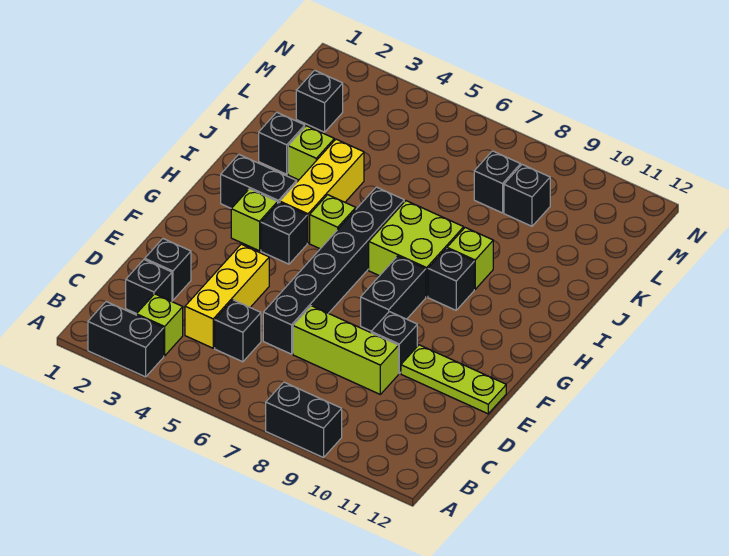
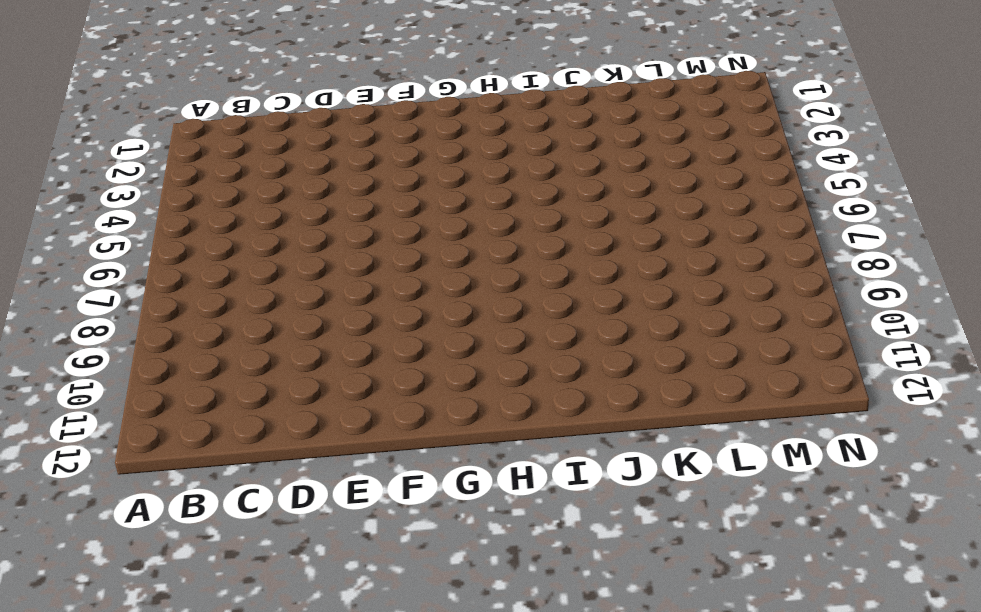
none -> black brick A2:A3 level 1
none -> black brick A8:A9 level 1
none -> lime brick B3 level 1

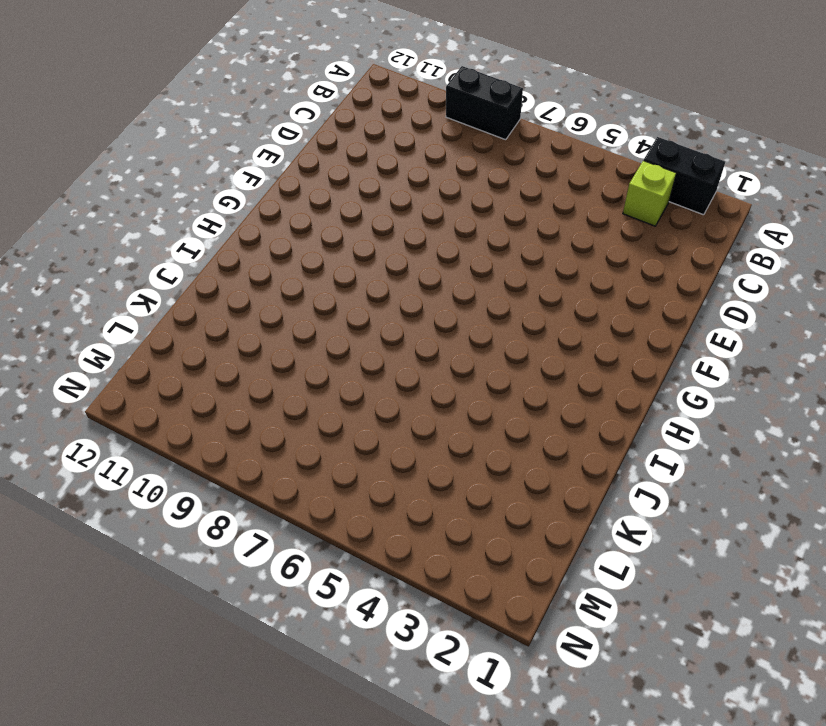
none -> black brick C2 level 1
none -> yellow brick C4:E4 level 1
none -> black brick C5 level 1

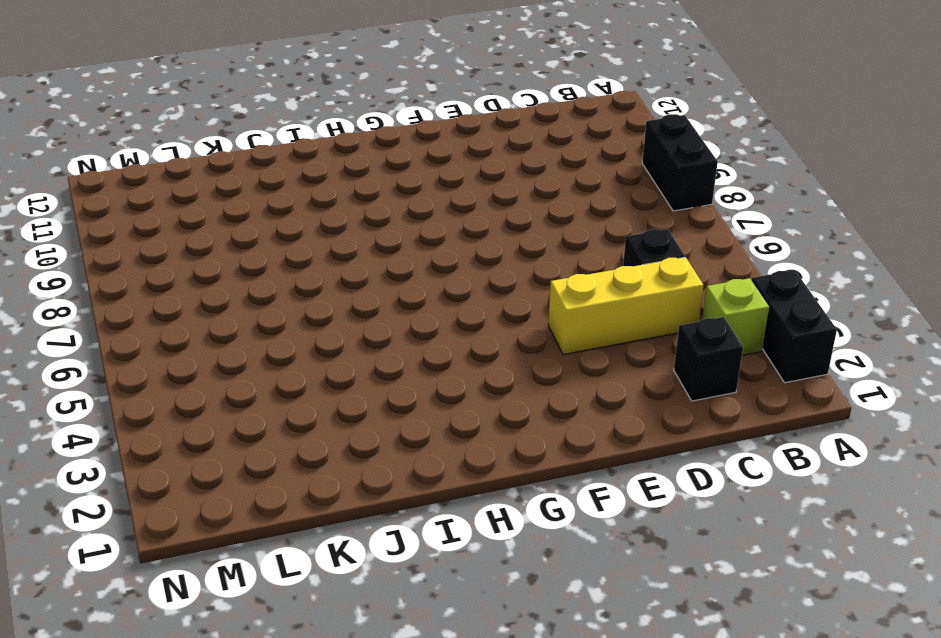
none -> black brick D2 level 1
none -> black brick D6:I6 level 1
none -> lime brick D7:D9 level 1

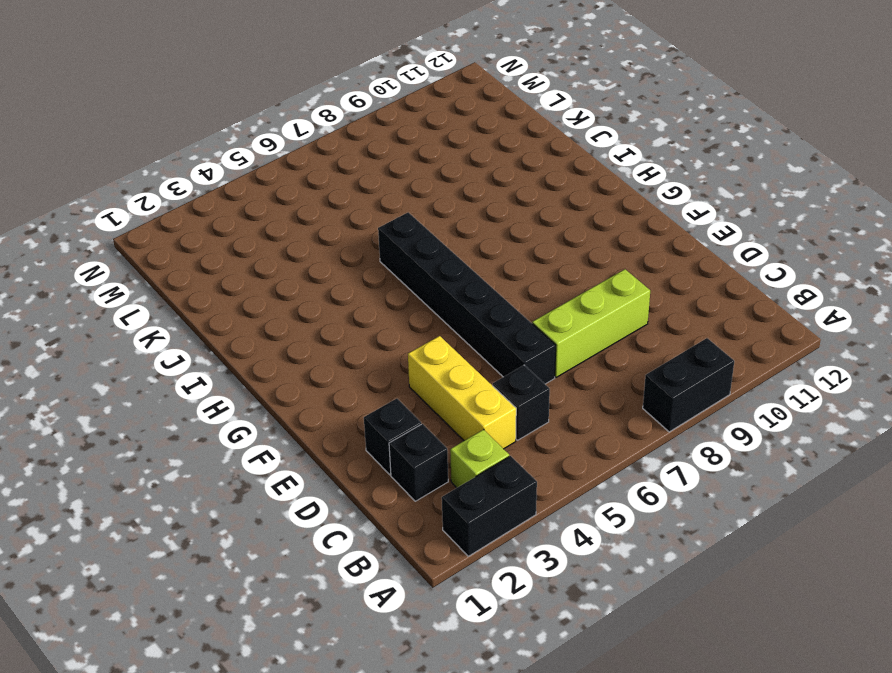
none -> black brick E9 level 1
none -> lime plate E10:E12 level 1
none -> black brick F8:G8 level 1

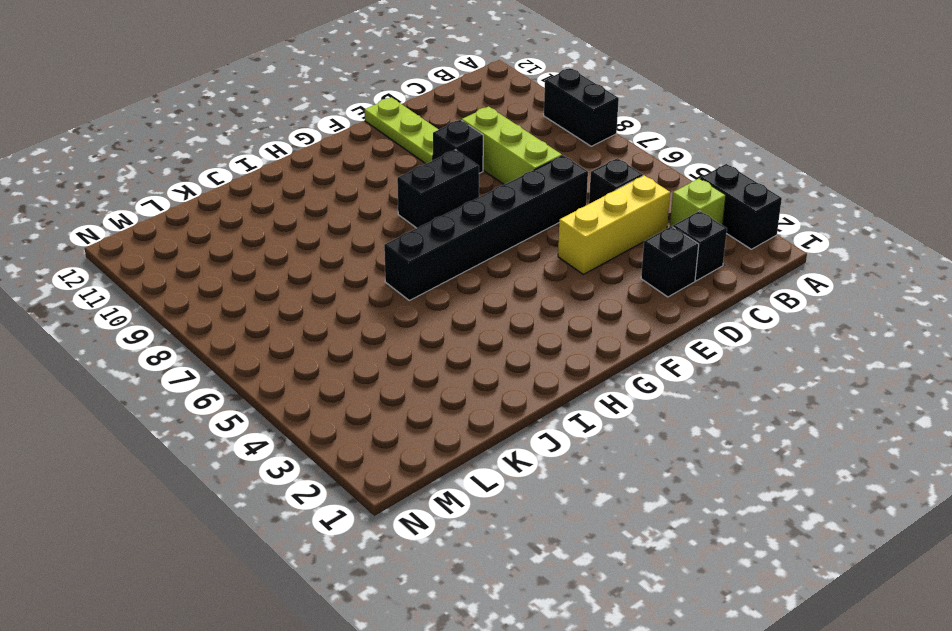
none -> lime brick G3 level 1
none -> black brick G4 level 1
none -> black brick H2:H3 level 1

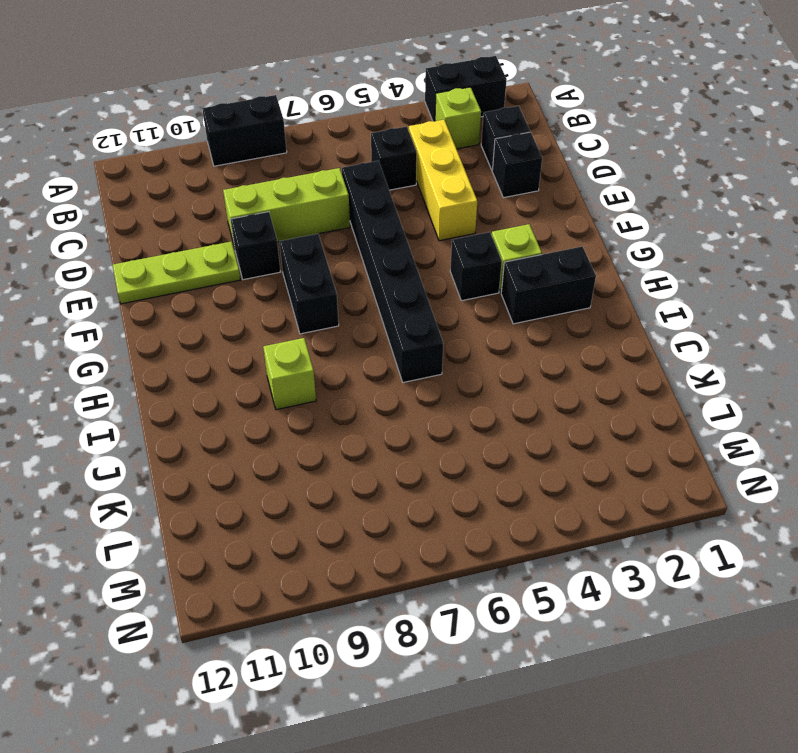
none -> yellow brick H4:J4 level 1
none -> lime brick H5 level 1
none -> lime brick H7:I8 level 1

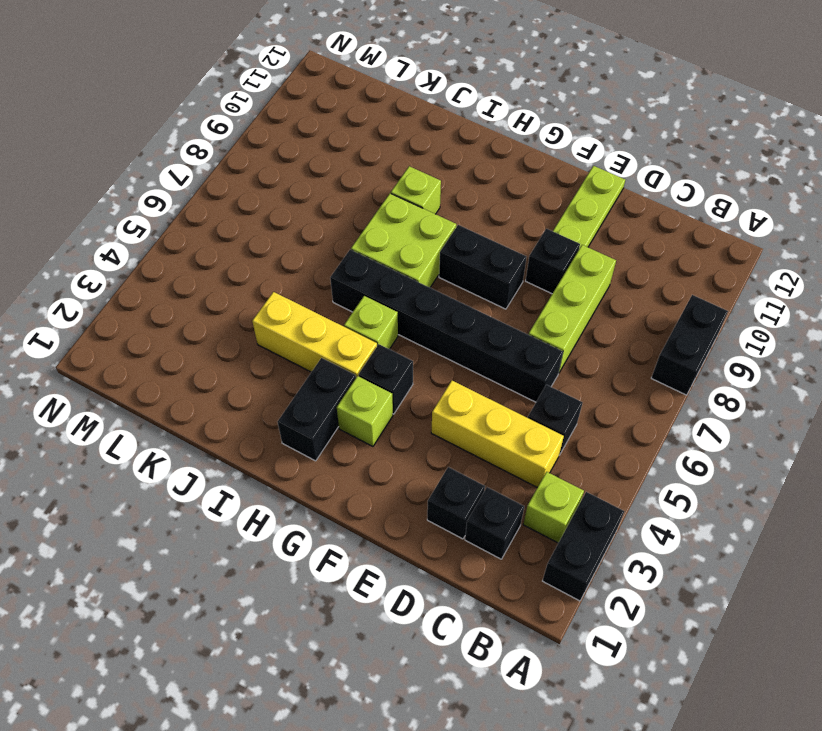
none -> black brick H9 level 1
none -> black brick J2 level 1
none -> lime brick J3 level 1

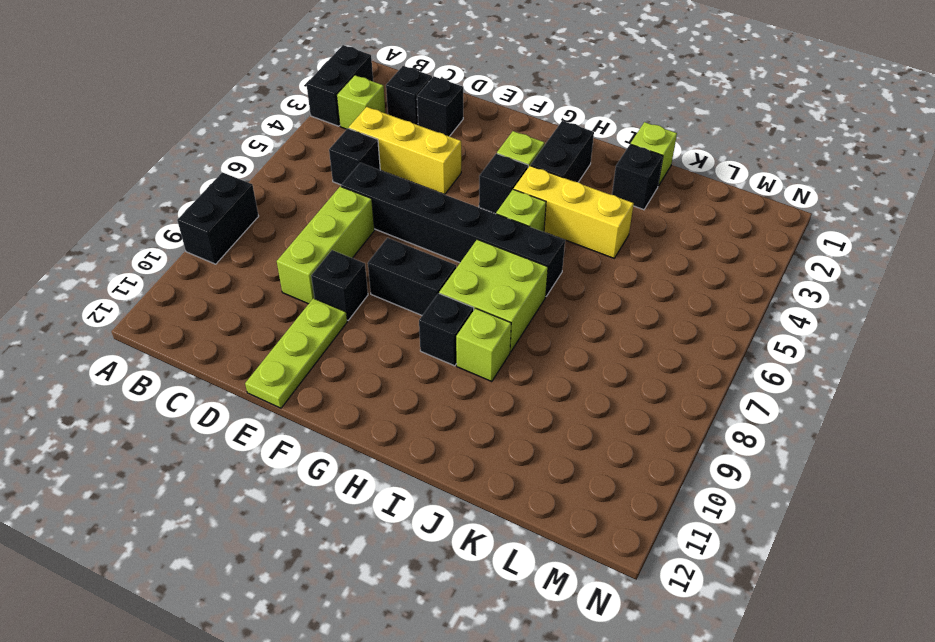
lime brick J1 level 1 -> lime brick J3 level 1
none -> black brick L2 level 1
none -> black brick L8 level 1
none -> black brick L9 level 1

